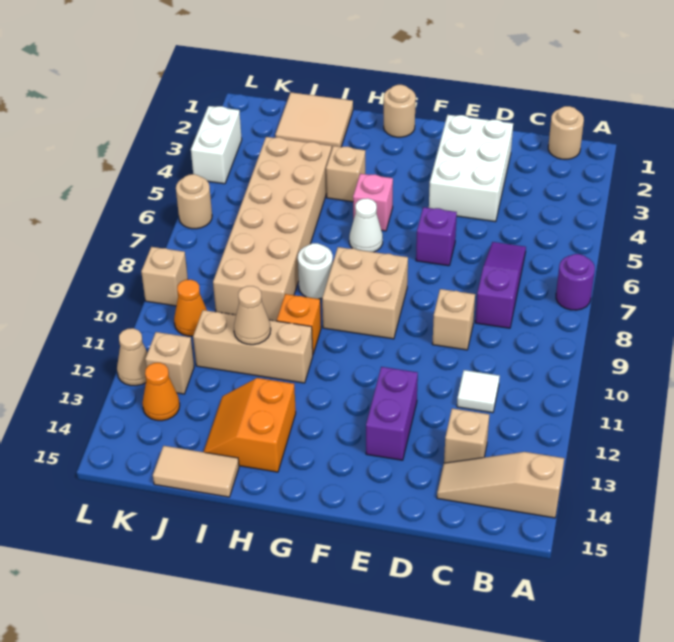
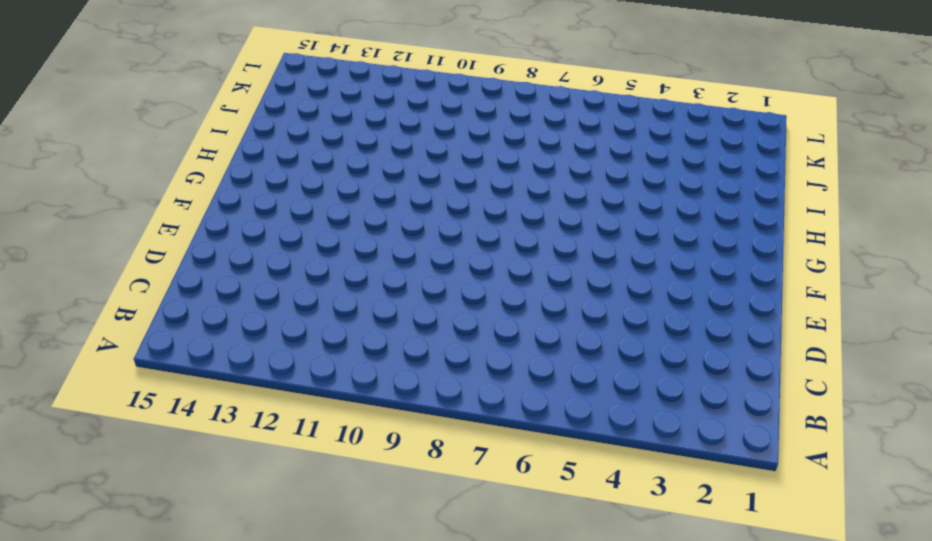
none -> purple round brick A7 level 1
none -> tan slope A14:C14 level 1 top A
none -> tan round brick B1 level 1
none -> purple slope C6:C8 level 1 top 8

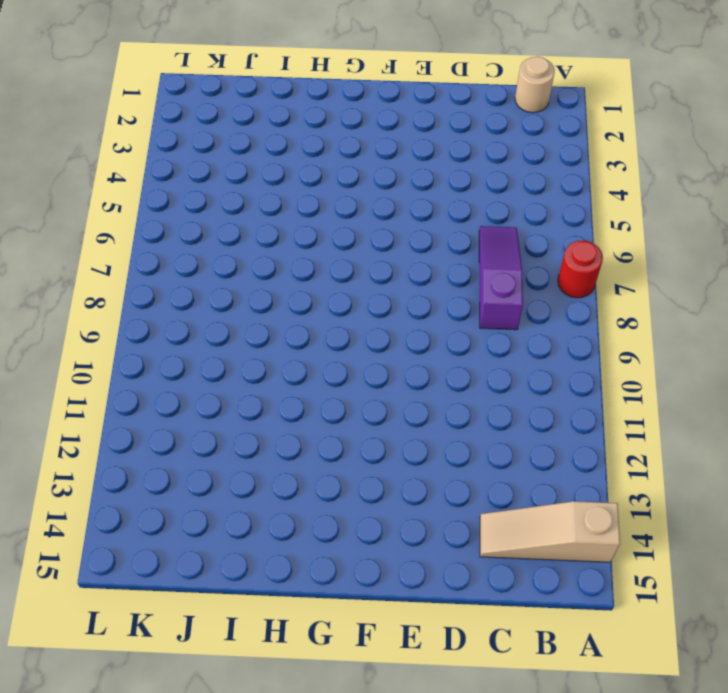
red round brick A7 level 1 -> purple round brick A7 level 1
none -> white tile C11 level 1
none -> tan brick C13 level 1
none -> white brick D2:E4 level 1
none -> tan brick D9 level 1

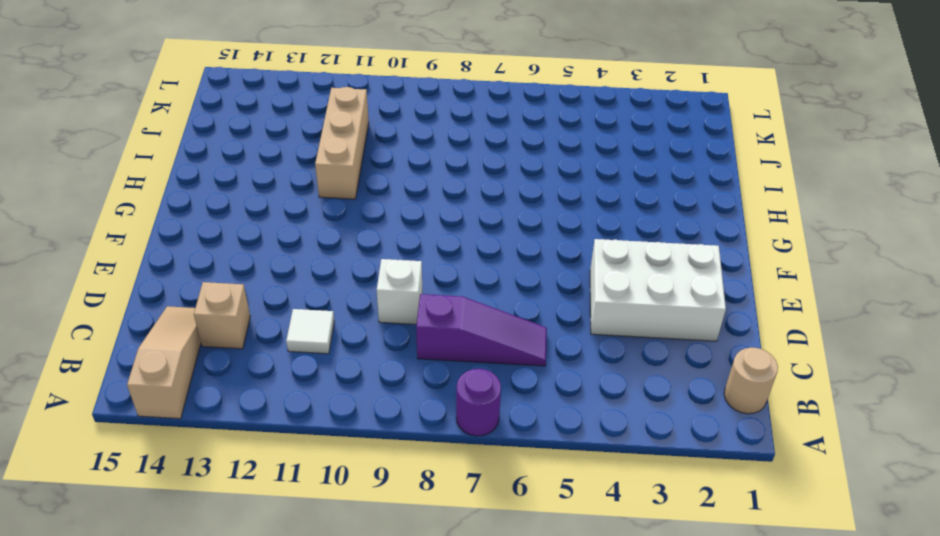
white brick D9 level 1 -> tan brick D9 level 1
none -> purple brick E6 level 1
none -> purple brick E12:E13 level 1
none -> tan brick F8:G9 level 1
none -> tan round brick G1 level 1

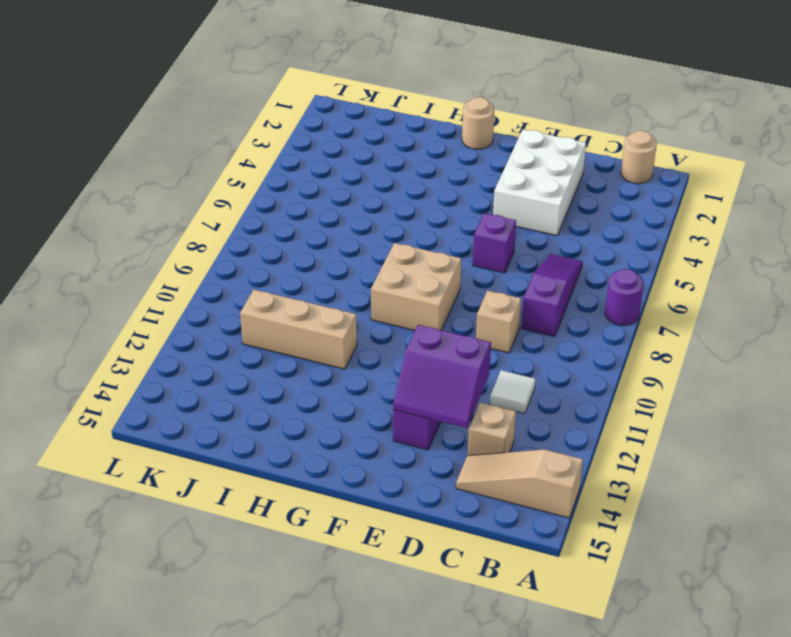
purple slope D12:E13 level 2 top 12 -> none
none -> pink brick G5 level 1
none -> white cone G6 level 1
none -> tan brick H4 level 1
none -> white round brick H8 level 1

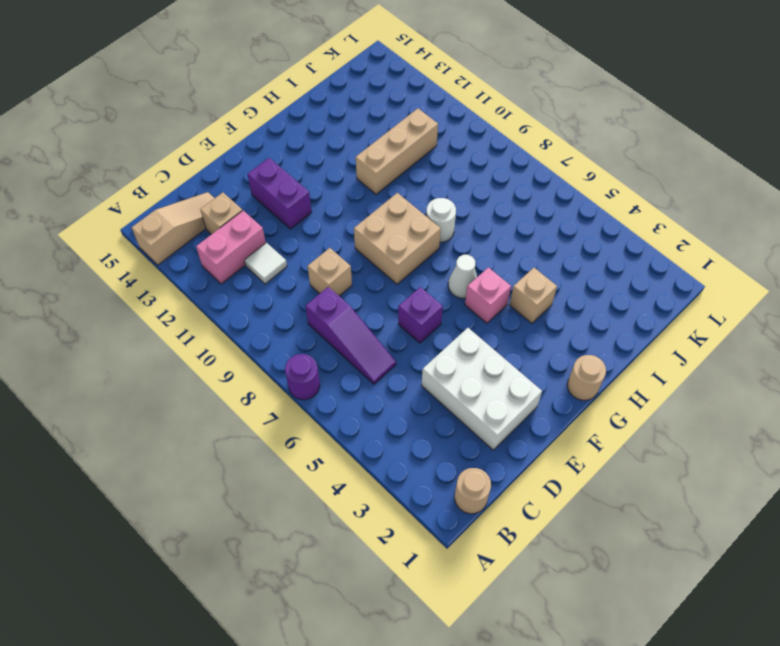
pink brick B12:C12 level 1 -> none
none -> orange brick H10 level 1
none -> orange slope H13:I14 level 1 top H
none -> tan tile I1:J2 level 1
none -> tan brick I4:J9 level 1

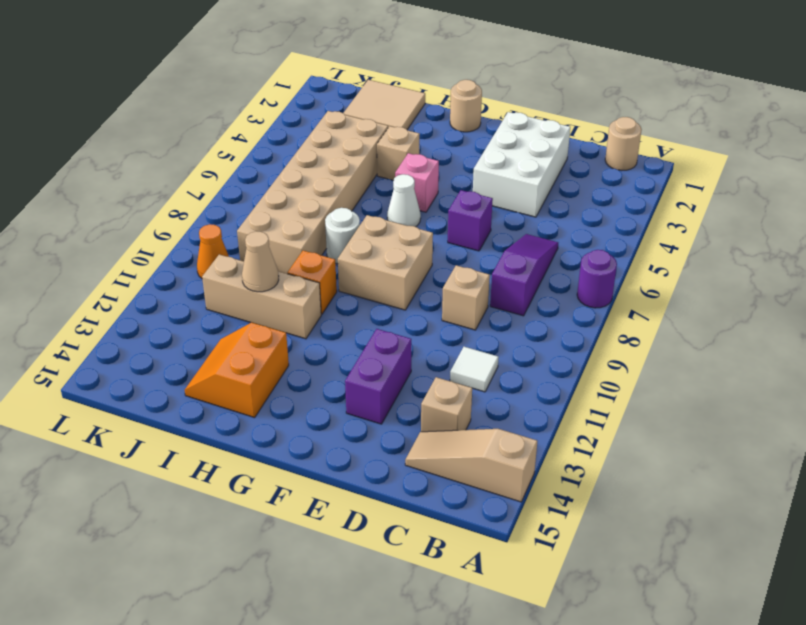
none -> tan tile I15:J15 level 1
none -> tan brick K12 level 1
none -> orange cone K13 level 1
none -> white brick L3:L4 level 1

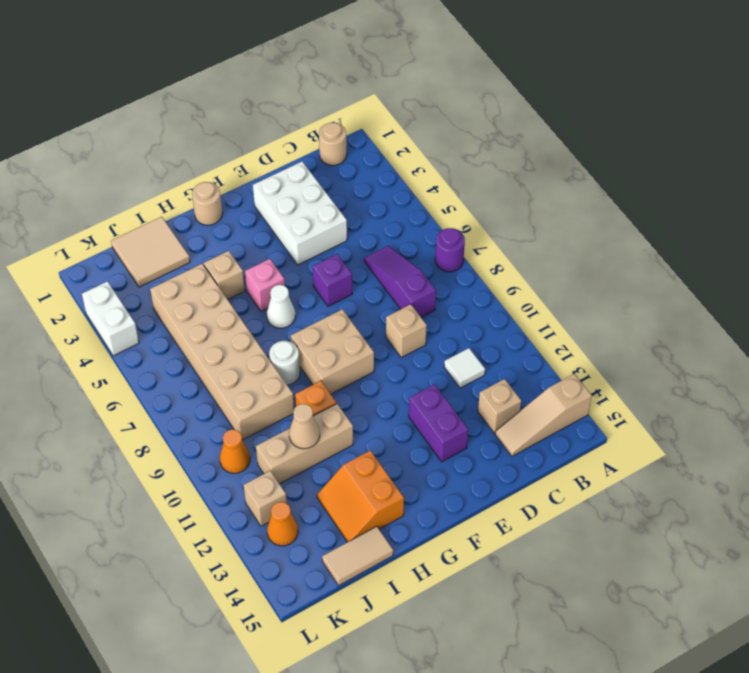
none -> tan round brick L6 level 1
none -> tan brick L9 level 1
none -> tan cone L12 level 1

